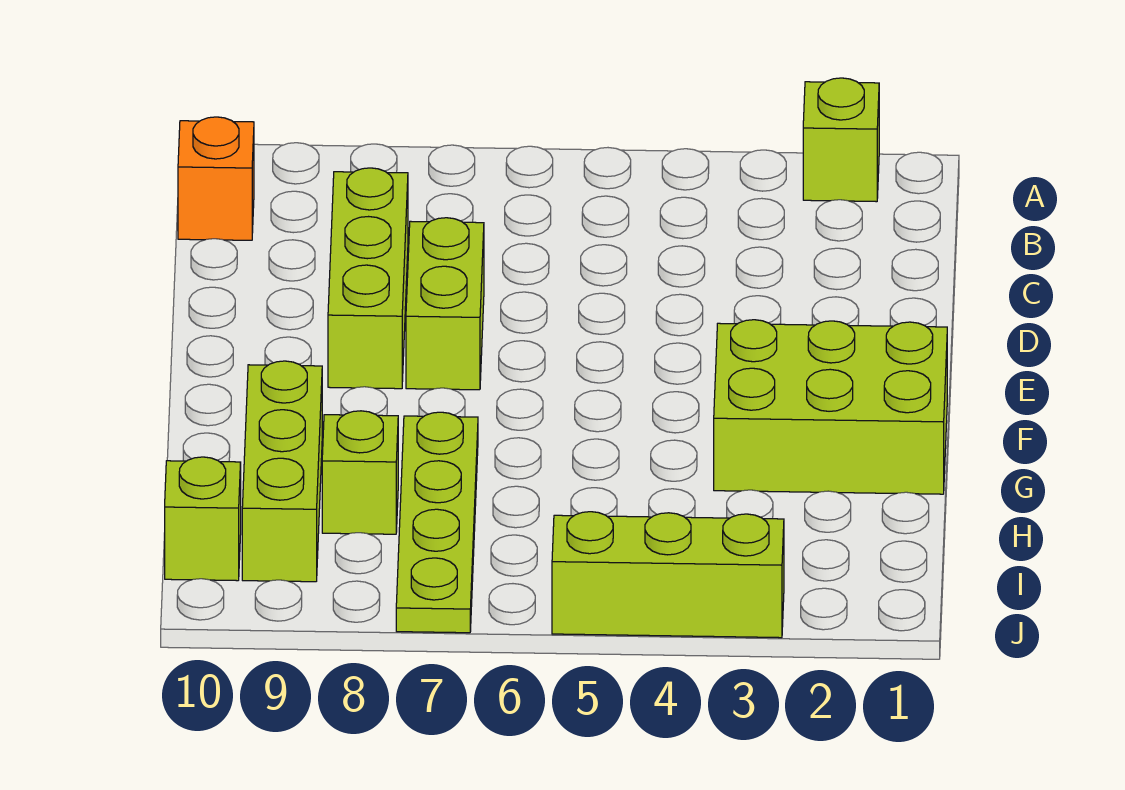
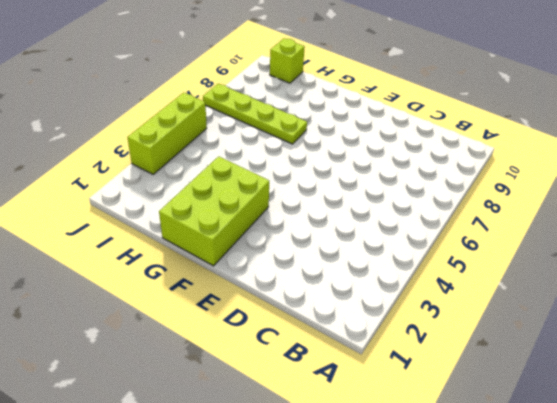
none -> lime brick A2 level 1
none -> orange brick B10 level 1

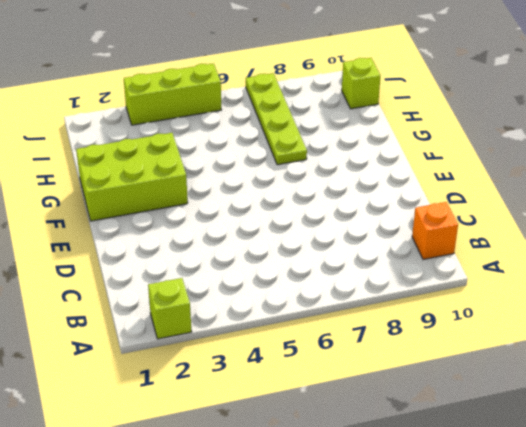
none -> lime brick C8:E8 level 1
none -> lime brick D7:E7 level 1

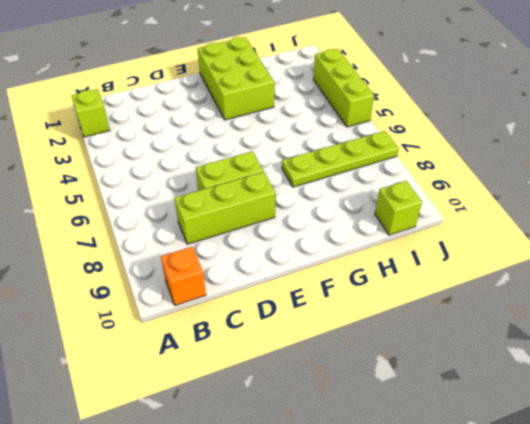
none -> lime brick G9:I9 level 1
none -> lime brick H8 level 1

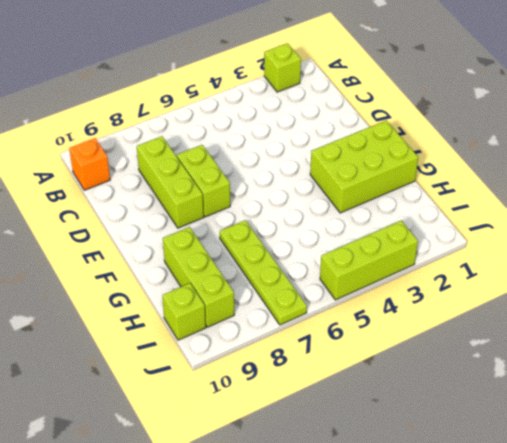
none -> lime brick H8 level 1

